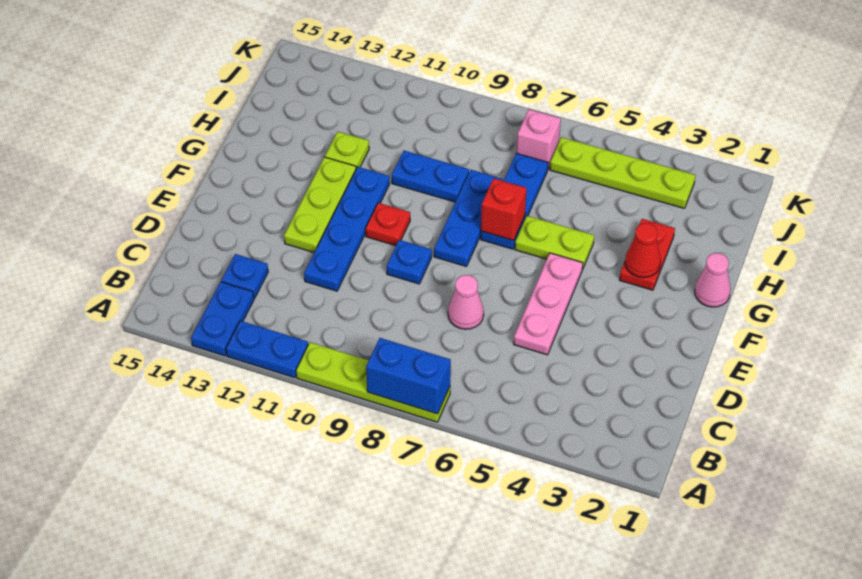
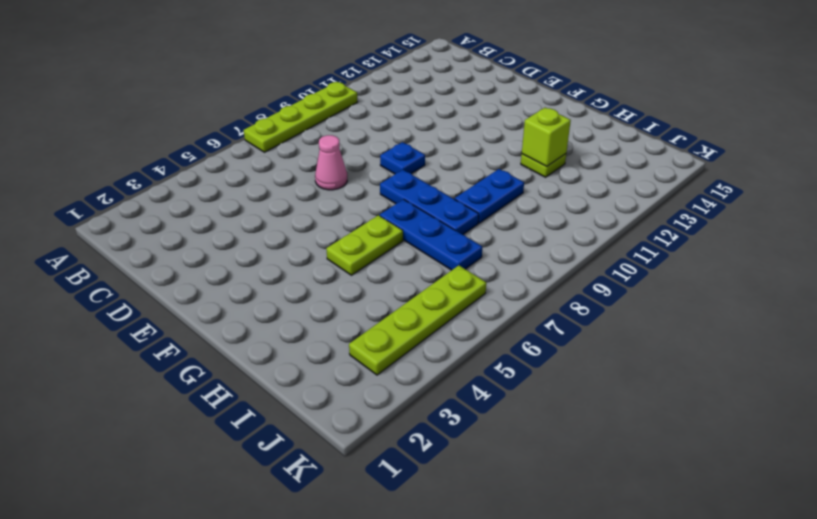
lime brick H12 level 2 -> none
none -> blue plate A11:A12 level 1
none -> blue plate A13:B13 level 1
none -> blue plate C13 level 1

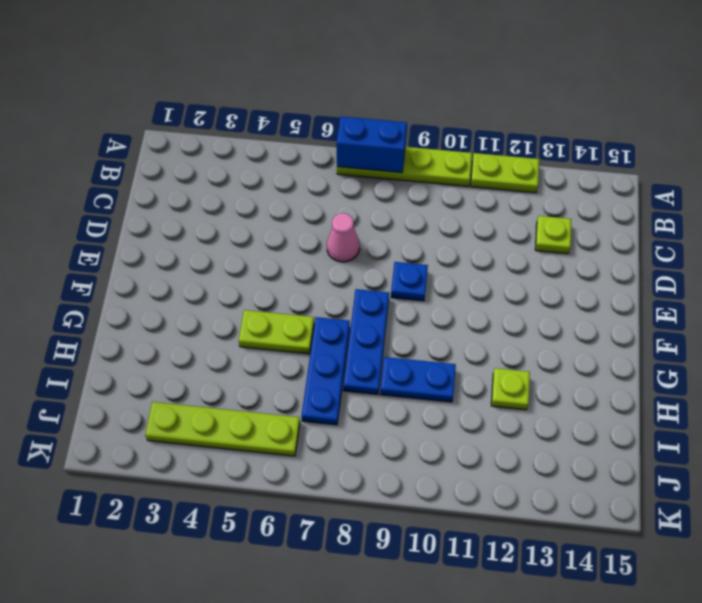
lime plate A11:A12 level 1 -> blue plate A11:A12 level 1
lime plate C13 level 1 -> blue plate C13 level 1
none -> blue plate A13:B13 level 1
none -> pink plate D5:F5 level 1
none -> blue plate D11:G11 level 1

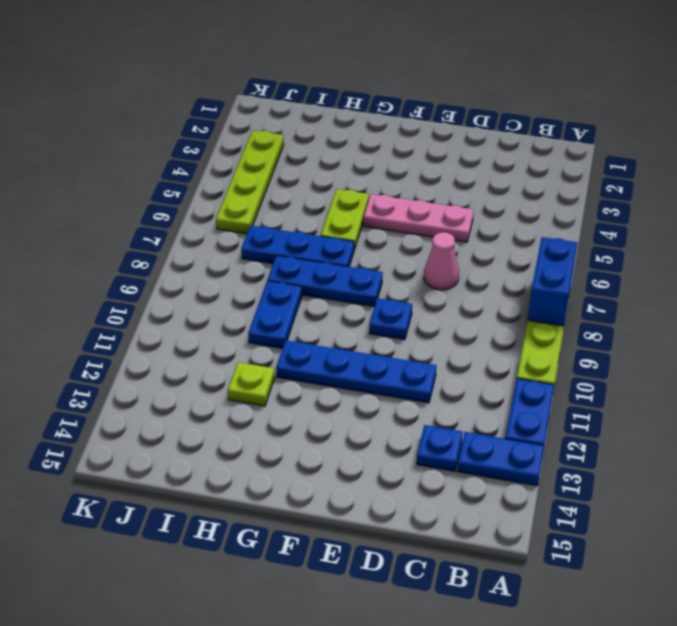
none -> lime plate E12:G12 level 1
none -> red plate F10 level 1
none -> pink cone G1 level 1

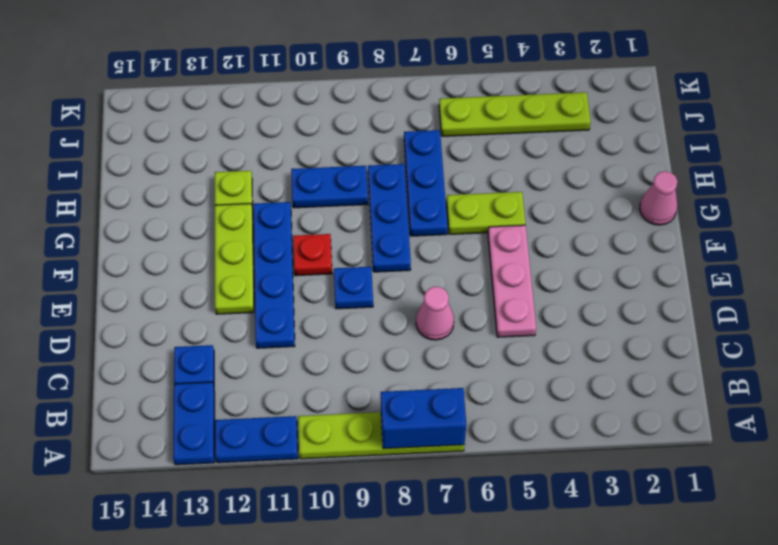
none -> red plate G3:H3 level 1
none -> pink brick J7 level 1
none -> red cone G3 level 2

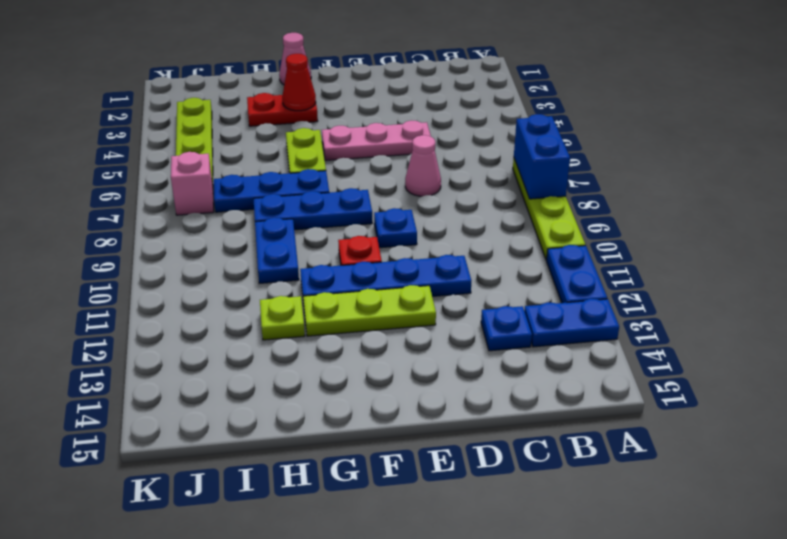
none -> red brick G7 level 2

